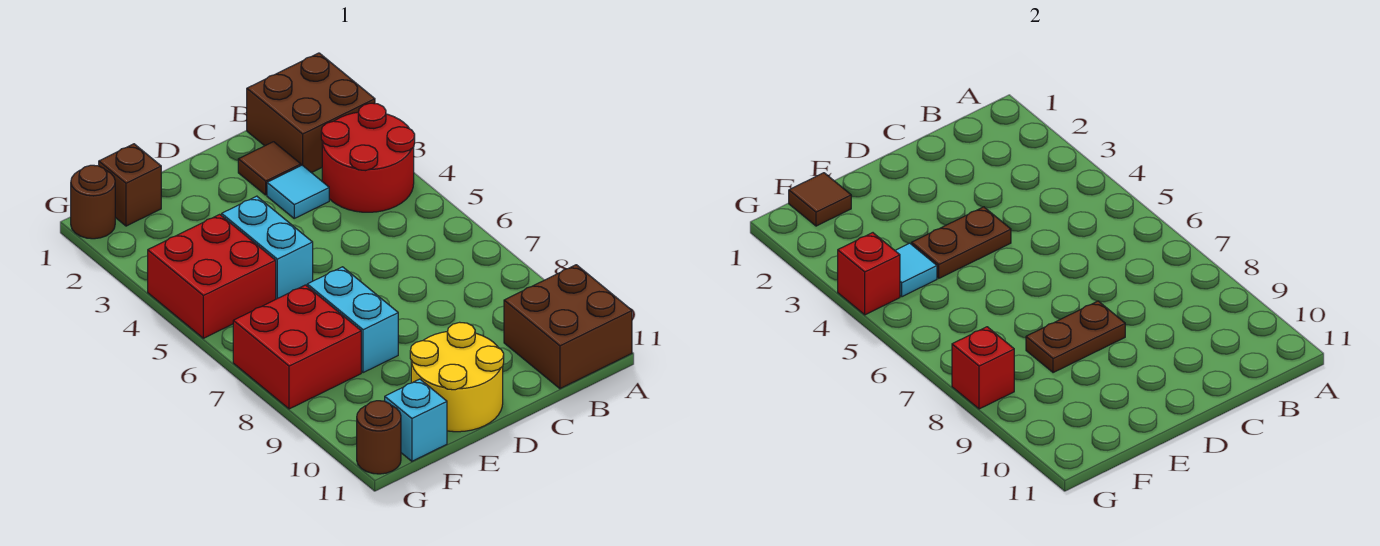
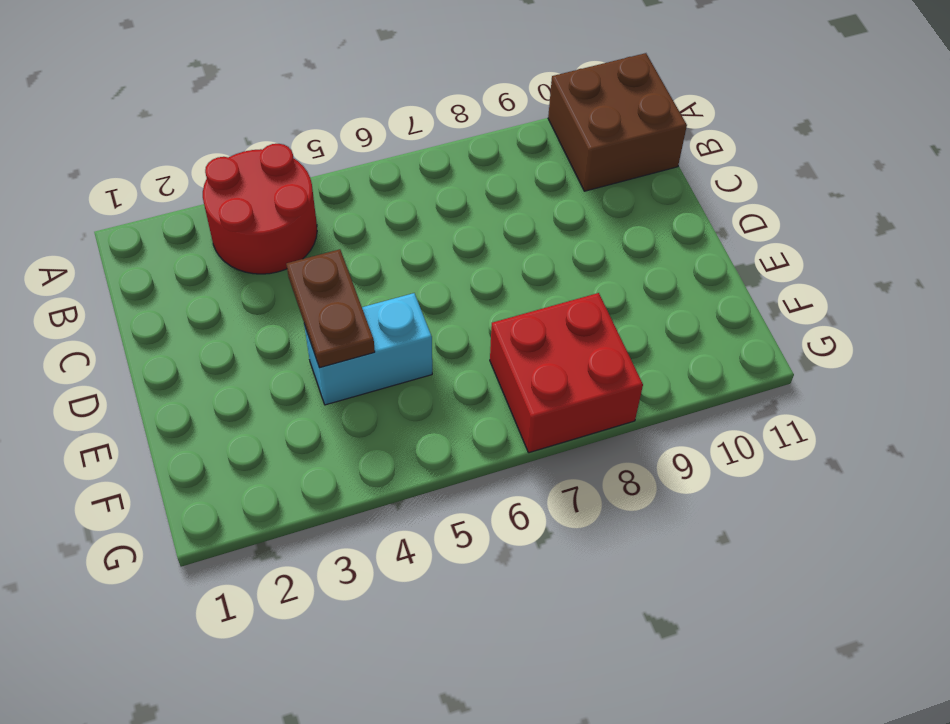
none -> brown brick A1:B2 level 1
none -> brown tile C2 level 1
none -> cyan tile C3 level 1

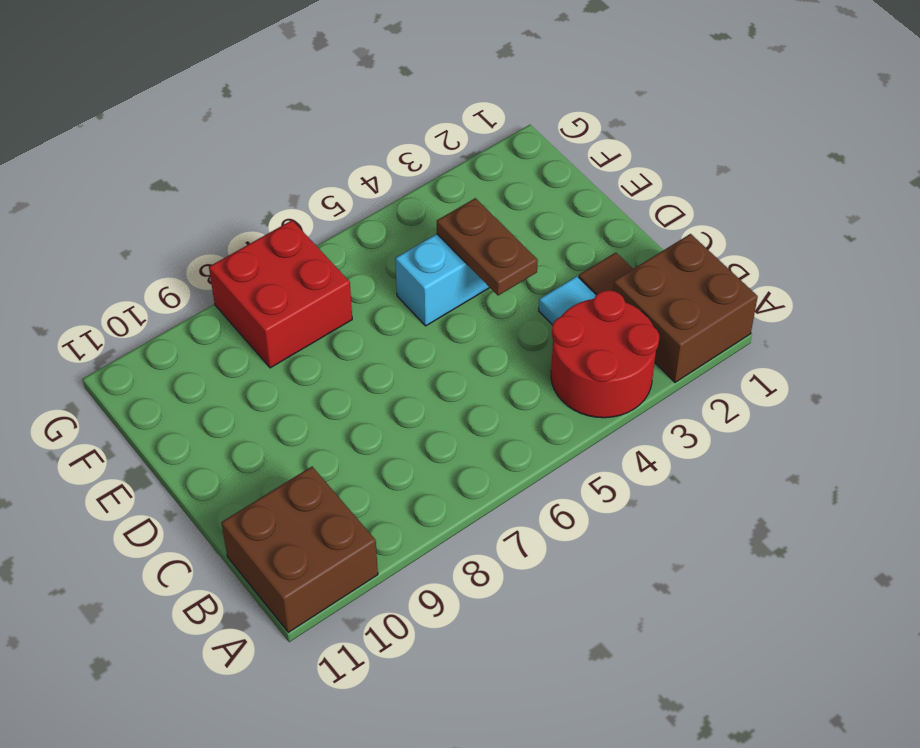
none -> yellow round brick D10:E11 level 1
none -> cyan brick E7:E8 level 1
none -> brown brick F1 level 1

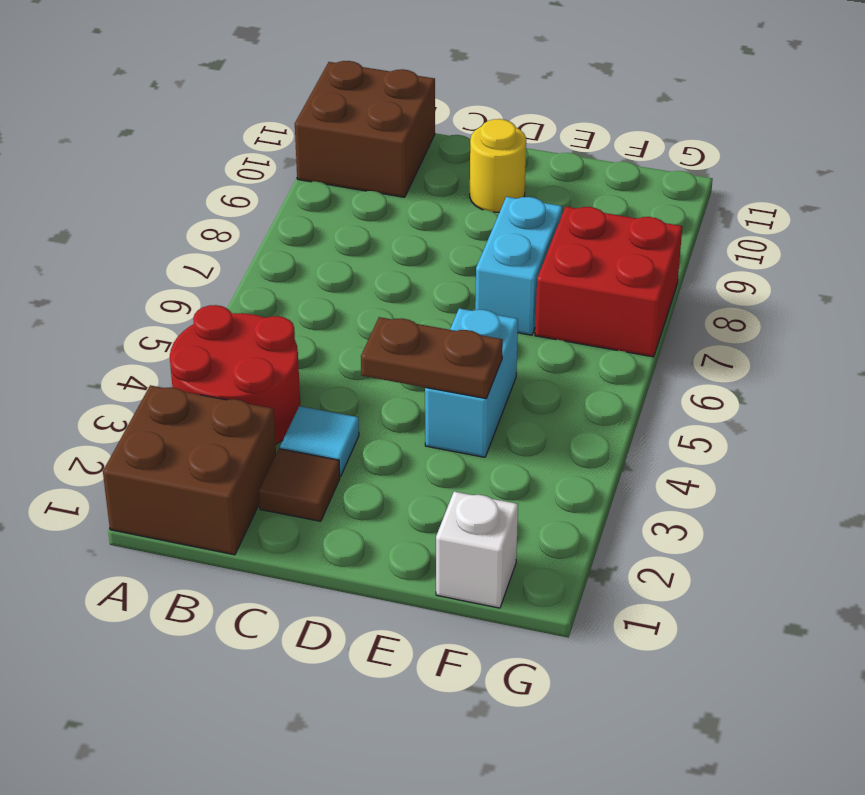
yellow round brick D10 level 1 -> yellow round brick D10:E11 level 1
white brick F1 level 1 -> brown brick F1 level 1
none -> red brick F4:G5 level 1
none -> cyan brick F11 level 1
none -> brown round brick G1 level 1

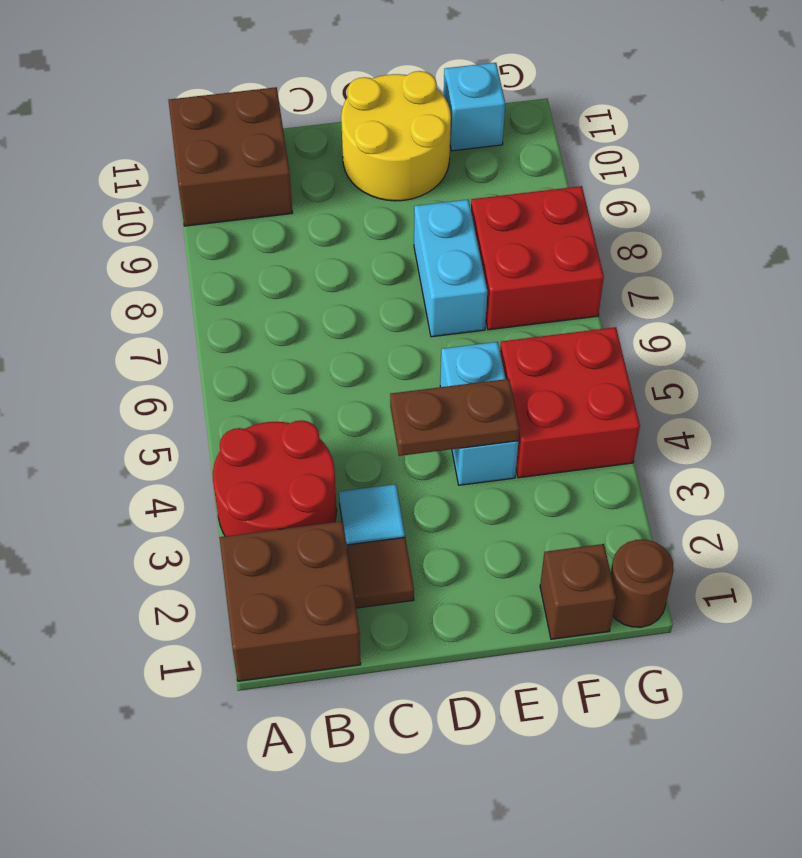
none -> brown round brick G11 level 1
none -> brown plate D8:E8 level 2
none -> brown tile F1 level 2

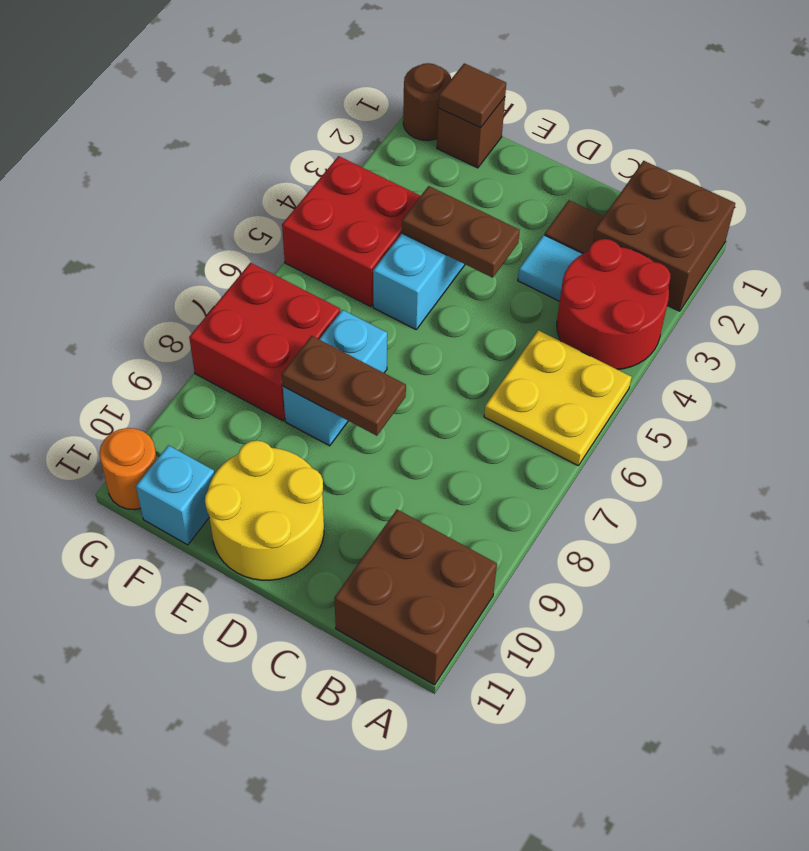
yellow plate A5:B6 level 1 -> none
orange round brick G11 level 1 -> brown round brick G11 level 1
none -> cyan tile F4 level 2
none -> red brick G4 level 2
none -> red brick G8 level 2

